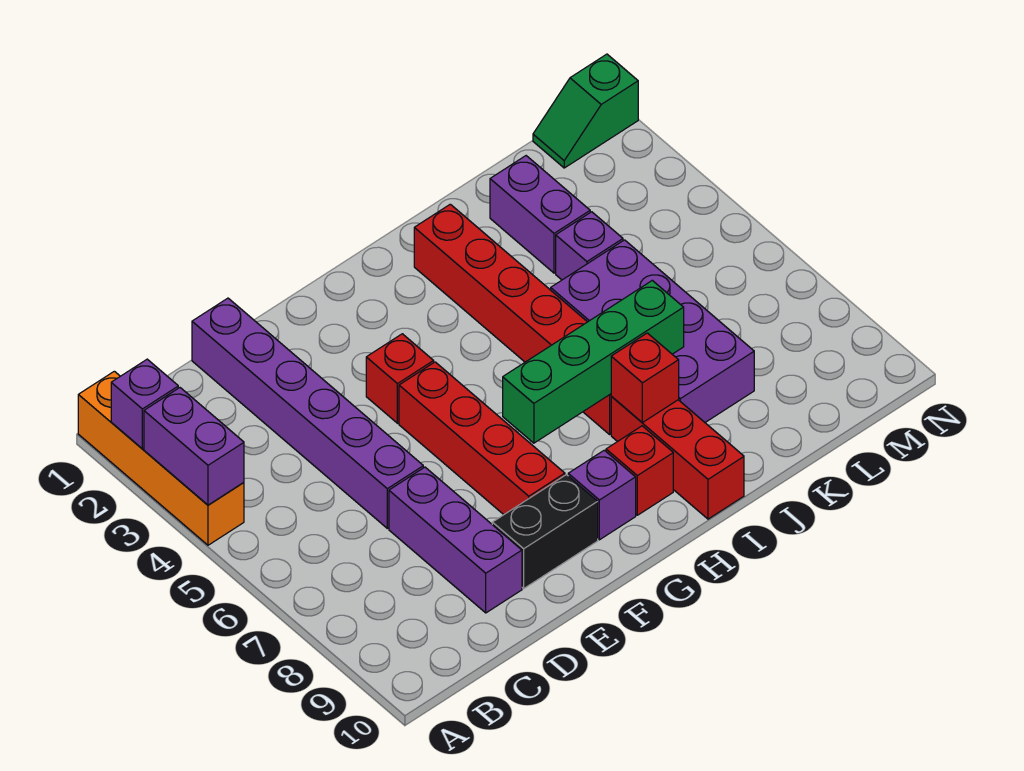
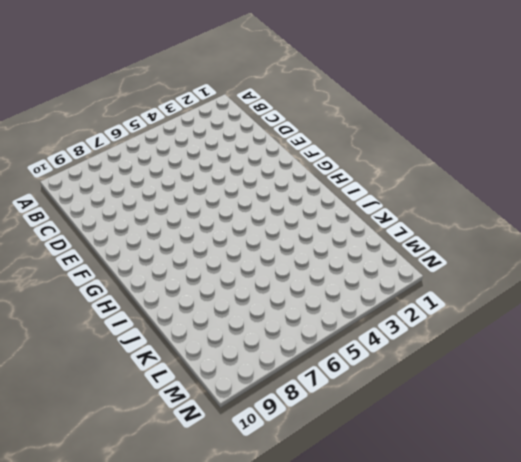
none -> orange brick A1:A4 level 1
none -> purple brick D1:D6 level 1
none -> purple brick D7:D9 level 1

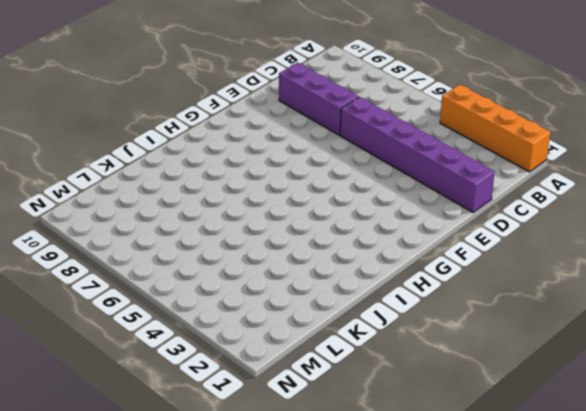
none -> black brick E9:F9 level 1
none -> red brick F4 level 1
none -> red brick F5:F8 level 1

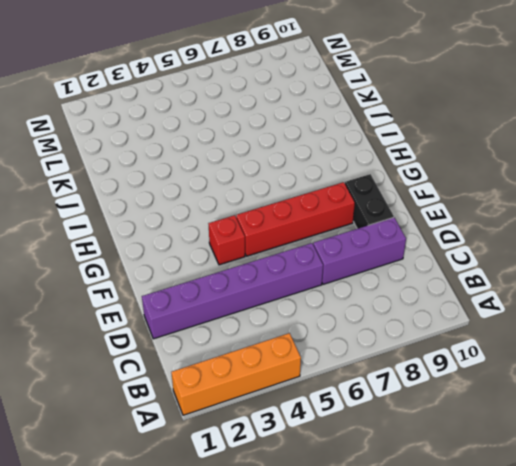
none -> purple brick G9 level 1
none -> red brick H9 level 1
none -> red brick I2:I7 level 1

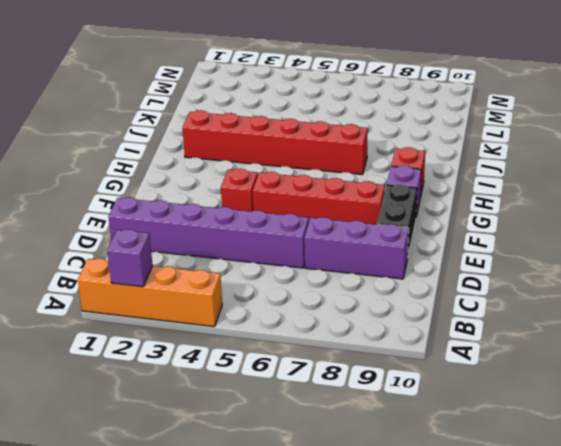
none -> red brick I8:I10 level 1
none -> purple brick J5:K8 level 1
none -> purple brick K2:K3 level 1

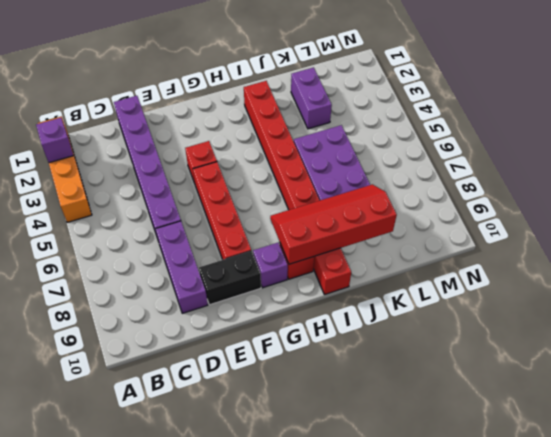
red slope H8:K9 level 2 top 9 -> red brick I8 level 2
none -> purple brick K4 level 1
none -> green slope M1:N1 level 1 top N
none -> purple brick A3:A4 level 2

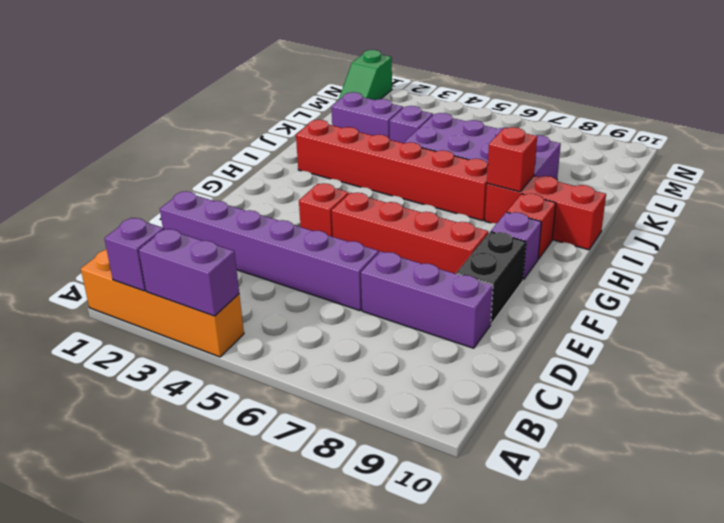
none -> green brick G7:J7 level 2

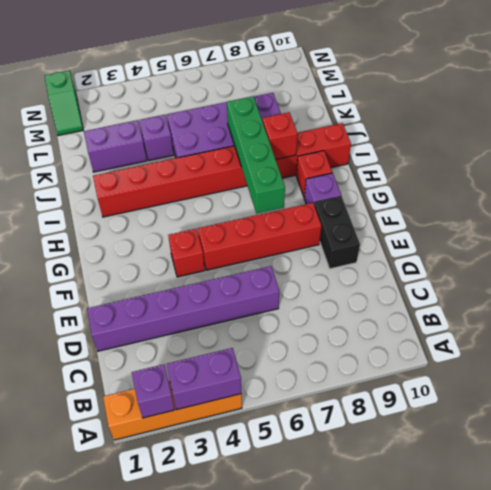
none -> purple brick D7:D9 level 1

